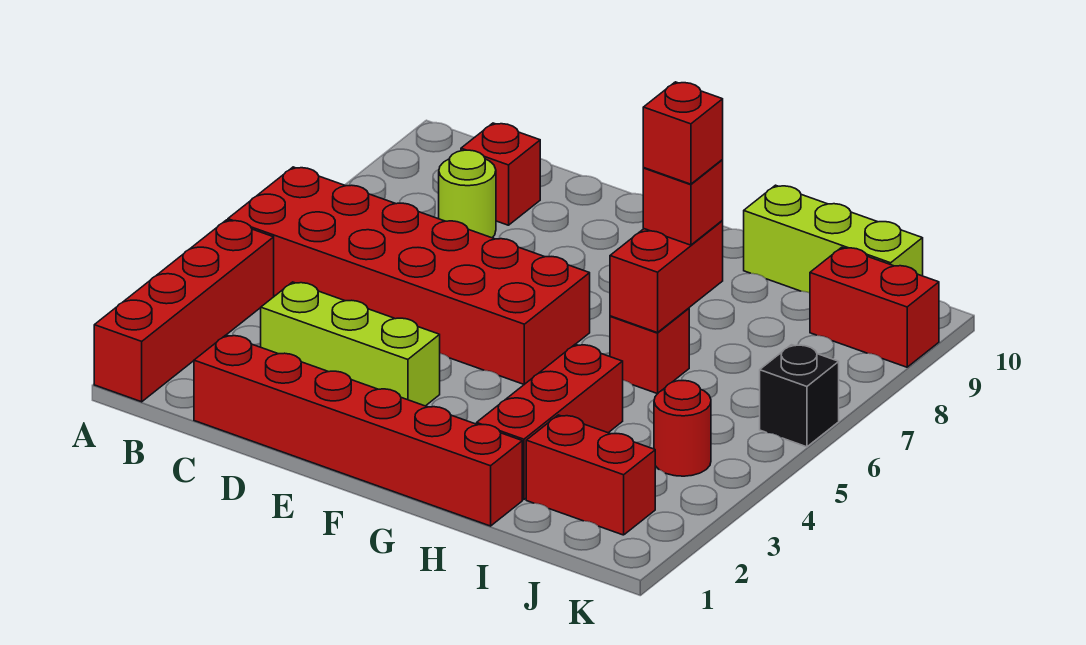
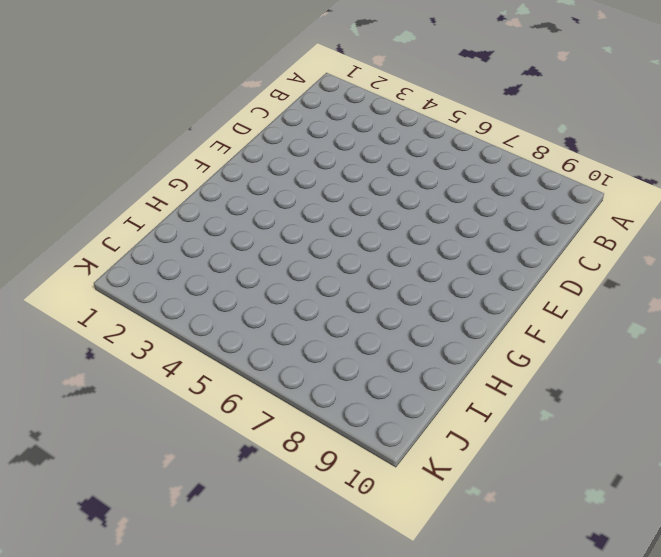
none -> red brick A1:A4 level 1
none -> red brick A5:F6 level 1
none -> red brick C1:H1 level 1

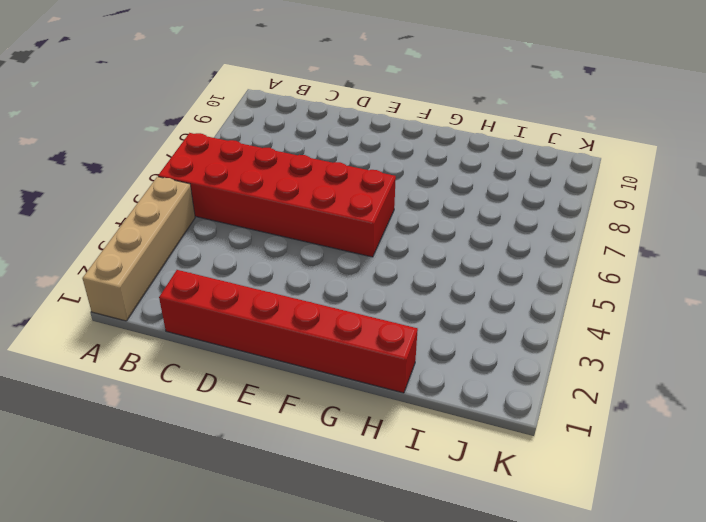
tan brick A1:A4 level 1 -> red brick A1:A4 level 1
none -> lime brick C3:E3 level 1
none -> lime round brick C8 level 1
none -> red brick C9 level 1

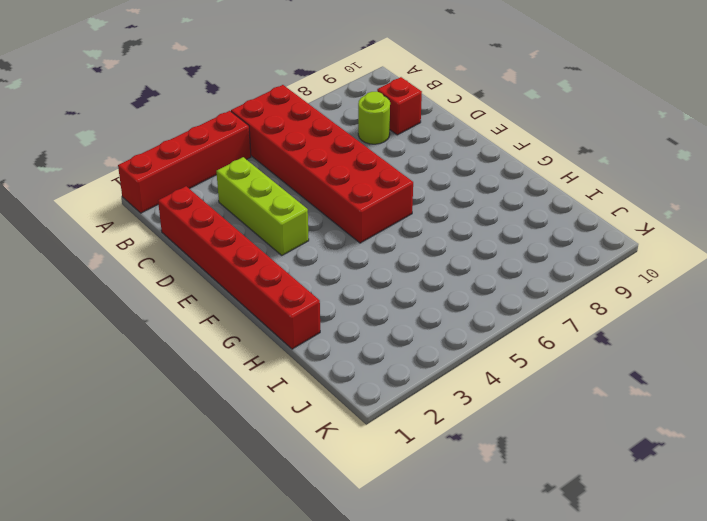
none -> red brick H2:H4 level 1
none -> red brick H6 level 1
none -> lime brick H10:J10 level 1

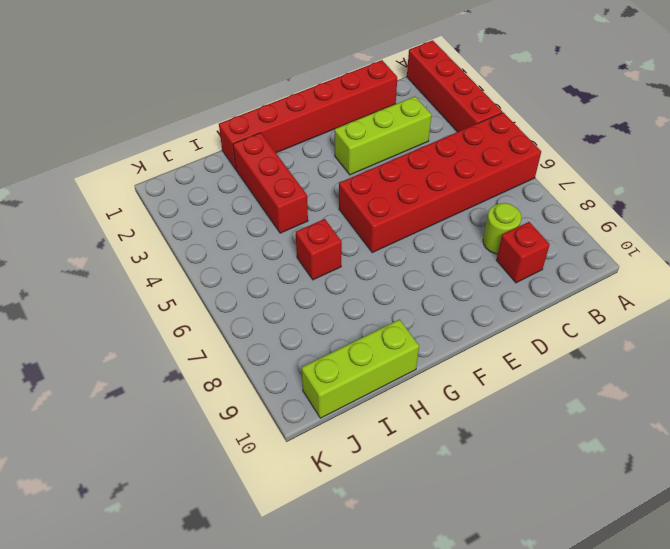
none -> red brick I2:J2 level 1
none -> red round brick J4 level 1
none -> red brick J9:K9 level 1

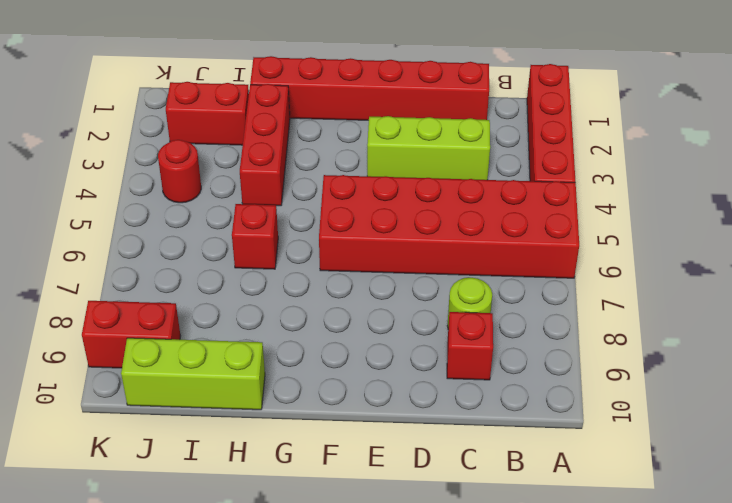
none -> black brick K6 level 1
none -> red brick H6:H7 level 2
none -> red brick H7 level 3

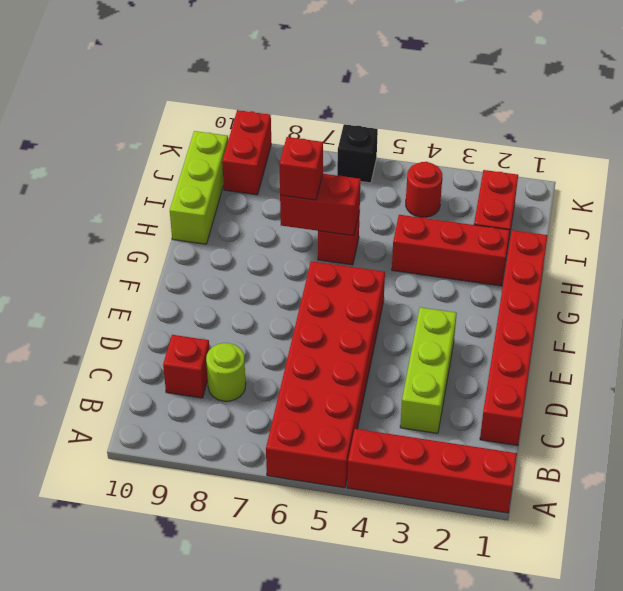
none -> red brick H7 level 4

